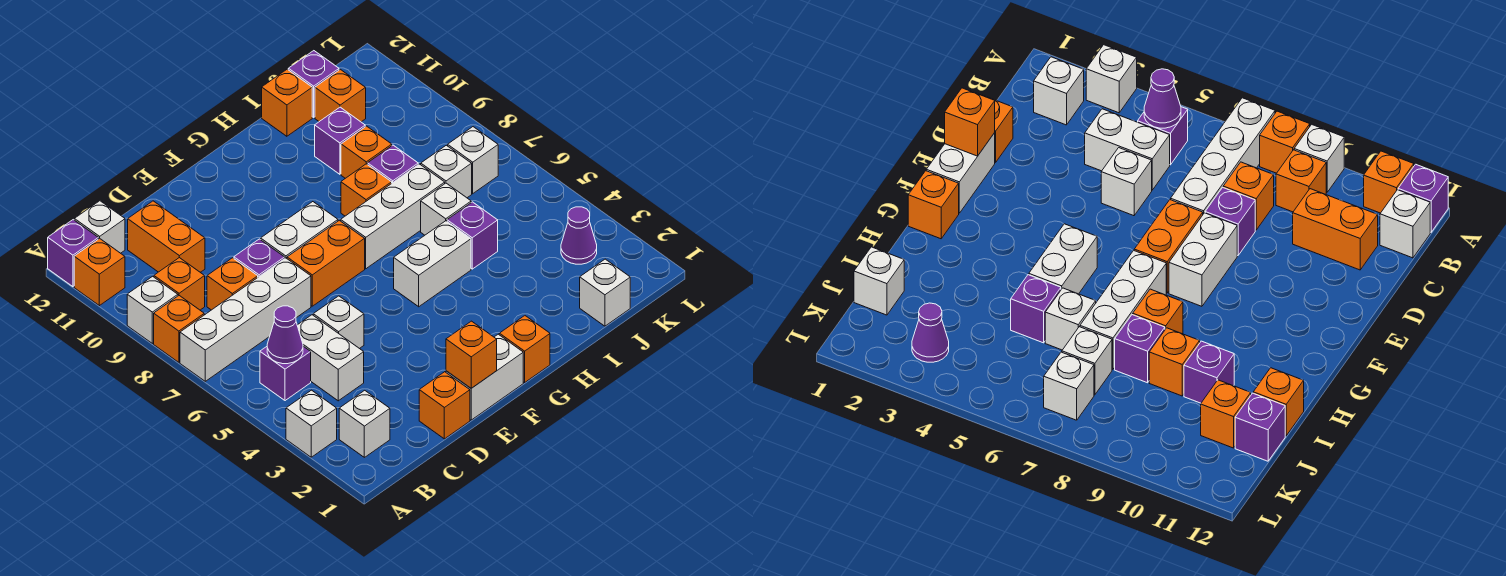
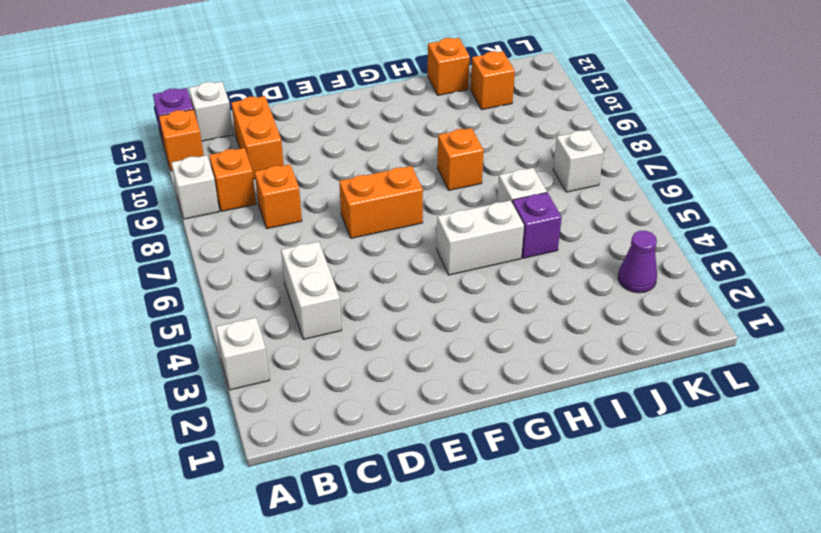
none -> white brick A7:D7 level 1
none -> orange brick A8 level 1
none -> white brick B2 level 1
none -> purple brick B5 level 1

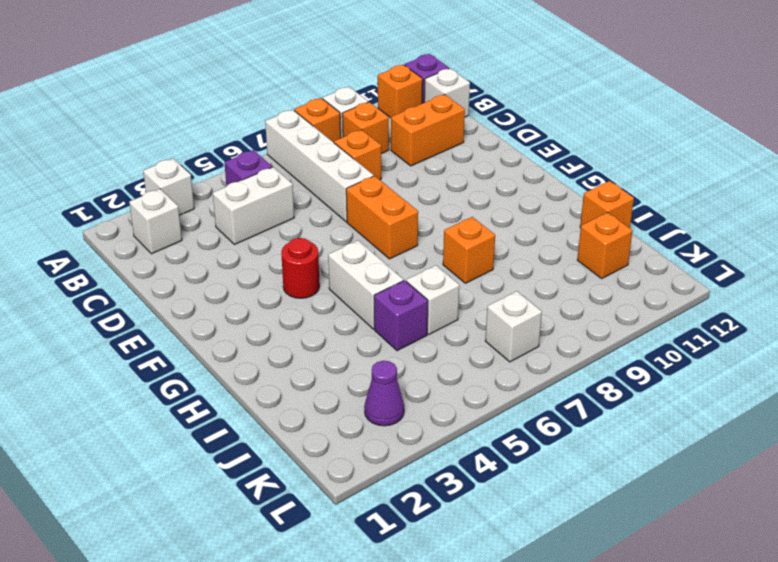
red round brick F4 level 1 -> none
none -> orange brick D1 level 1
none -> white brick D5 level 1
none -> purple brick D8 level 1
none -> white brick E1:F1 level 1

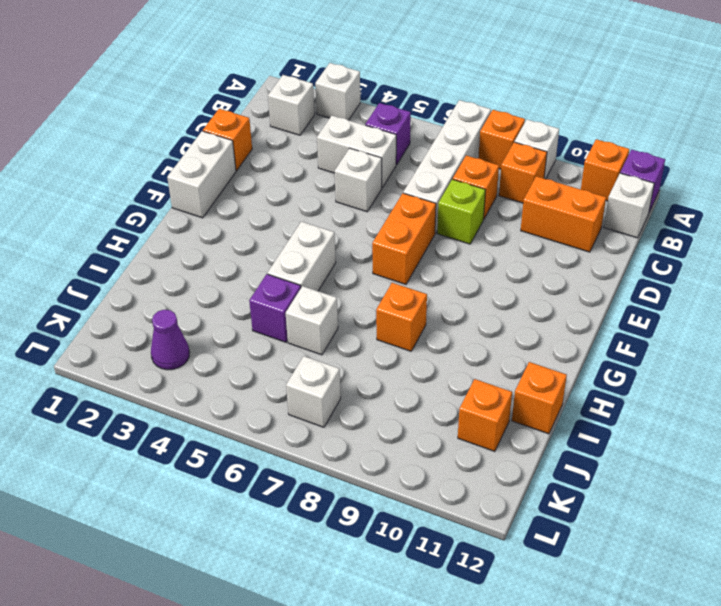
lime brick D8 level 1 -> purple brick D8 level 1
none -> white brick E8:F8 level 1
none -> orange brick G1 level 1
none -> white brick G7:I7 level 1
none -> purple brick I8 level 1

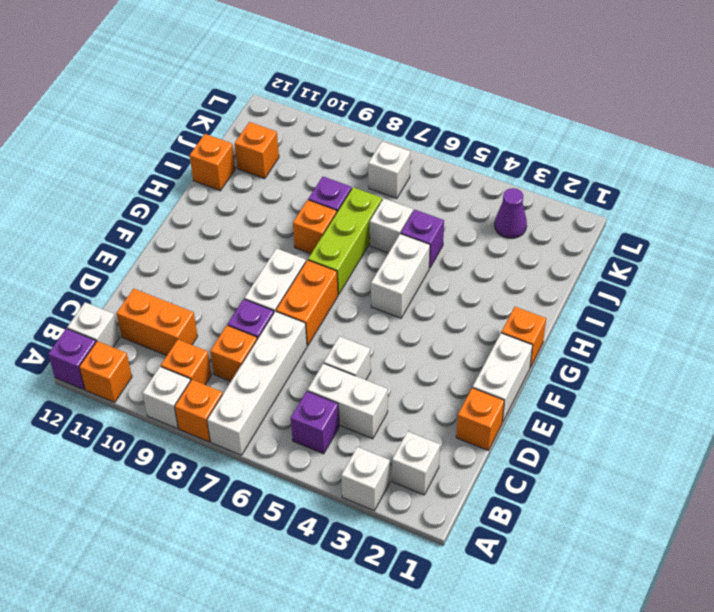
lime brick G7:I7 level 1 -> white brick G7:I7 level 1
none -> orange brick I9 level 1
none -> purple brick I10 level 1
none -> white brick J1 level 1
none -> white brick J7 level 1

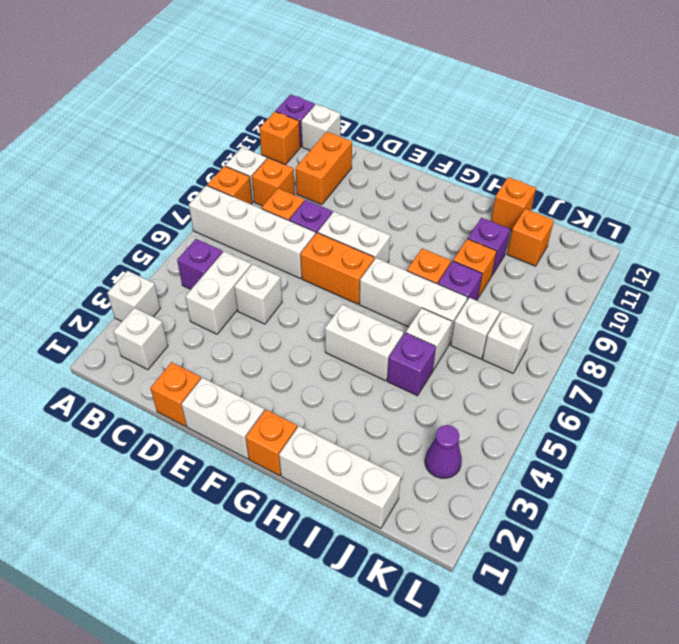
white brick H1:J1 level 1 -> white brick J1 level 1
none -> purple brick J12 level 1
none -> purple cone B5 level 2
none -> orange brick E1 level 2

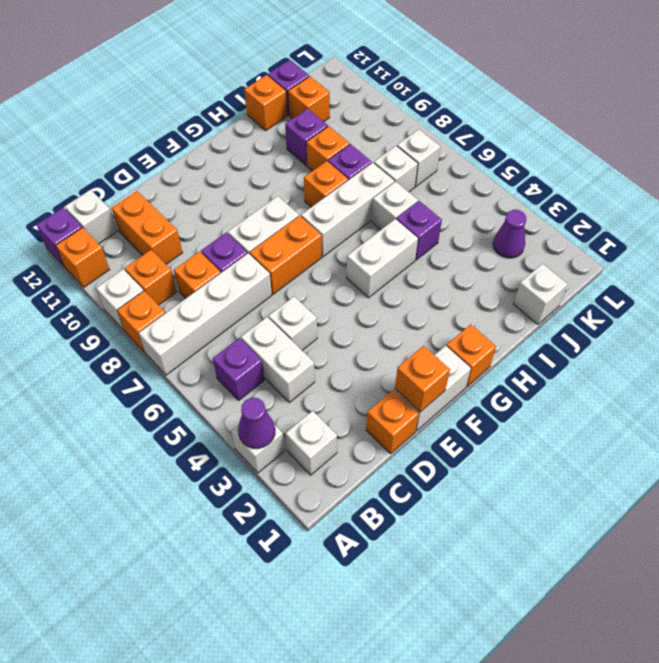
purple cone A3 level 2 -> purple cone B5 level 2

